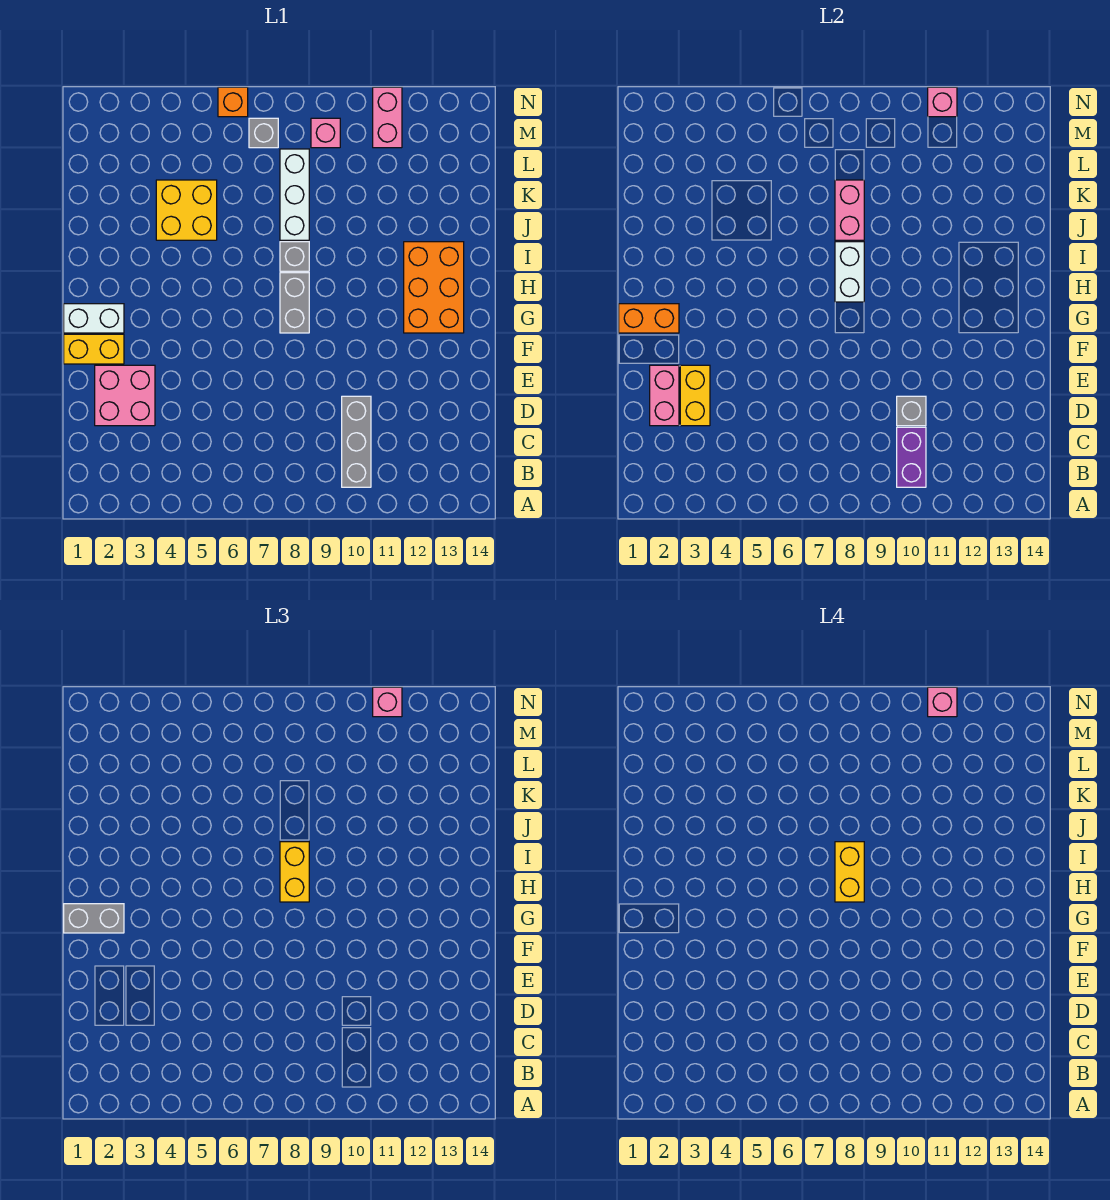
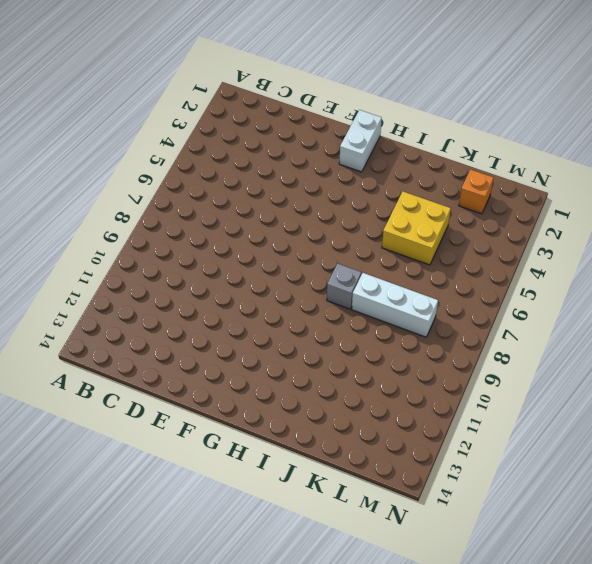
orange brick L2 level 1 -> orange brick N6 level 1
none -> grey brick B10:D10 level 1
none -> pink brick D2:E3 level 1
none -> yellow brick F1:F2 level 1

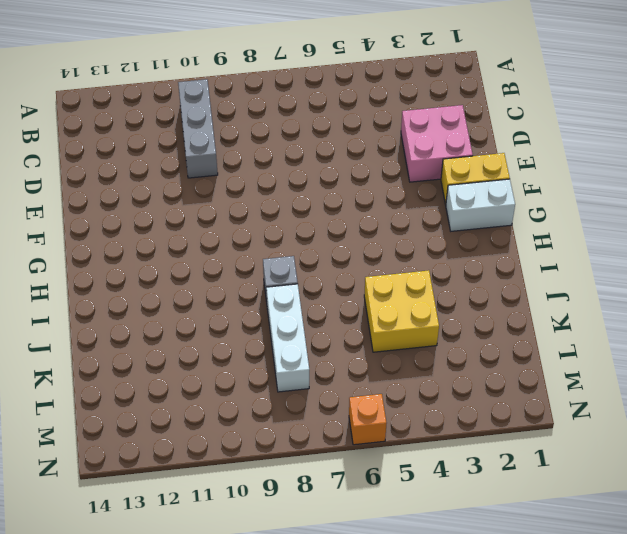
none -> grey brick G8:H8 level 1
none -> orange brick G12:I13 level 1
none -> grey brick M7 level 1

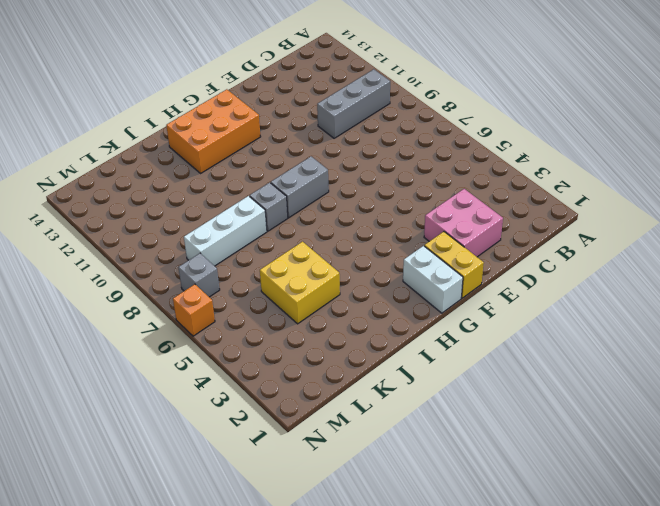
none -> pink brick M9 level 1
none -> pink brick M11:N11 level 1
none -> purple brick B10:C10 level 2

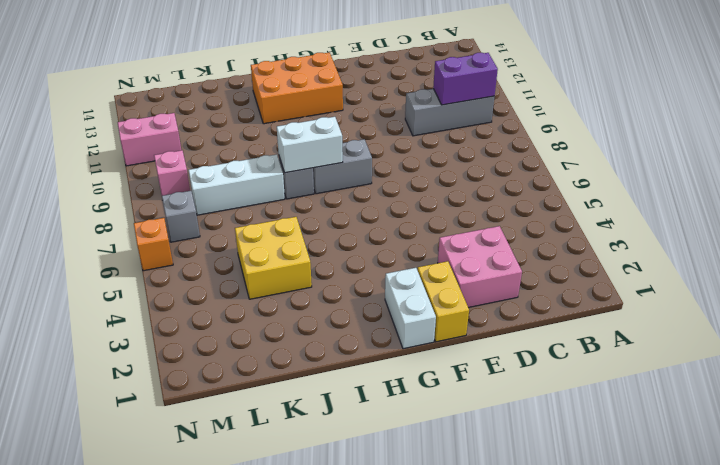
none -> pink brick D2:E2 level 2
none -> yellow brick D3:E3 level 2
none -> grey brick D10 level 2

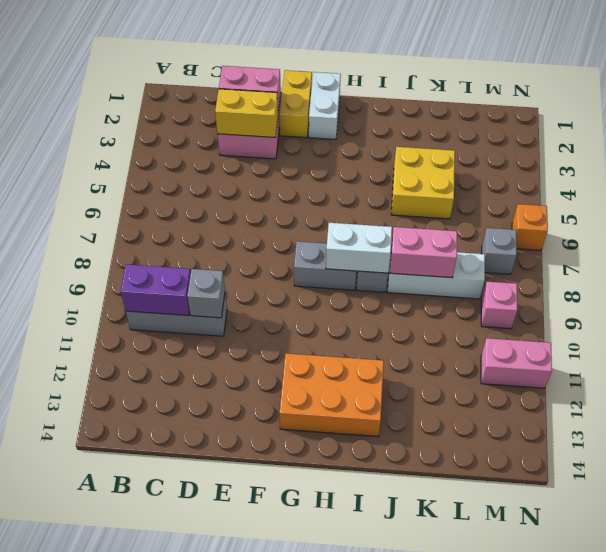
none -> orange brick G1:G2 level 2
none -> pink brick N11 level 2
none -> grey brick G1:G2 level 3

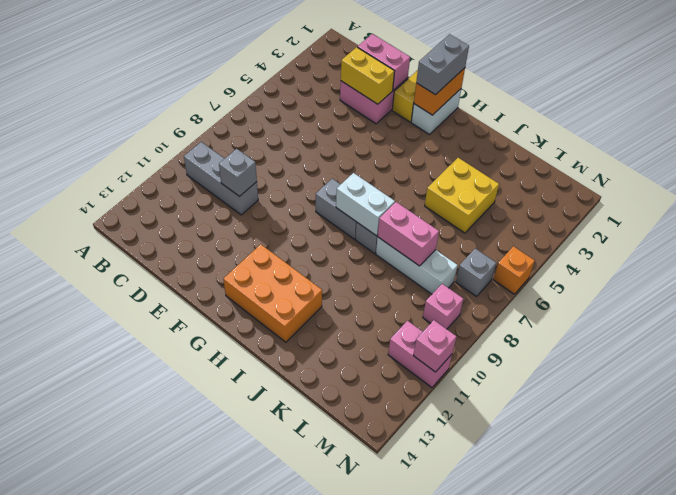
none -> purple brick B10:C10 level 2
none -> yellow brick H8:I8 level 3
none -> pink brick N11 level 3

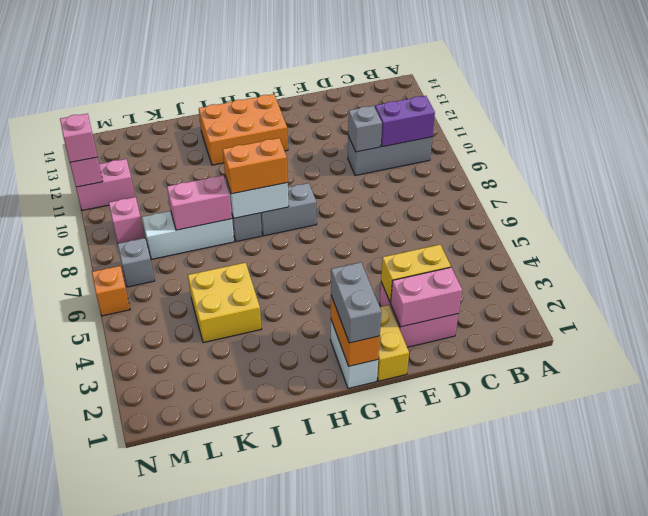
orange brick H8:I8 level 3 -> yellow brick H8:I8 level 3
none -> yellow brick H8:I8 level 4
none -> pink brick N11 level 4

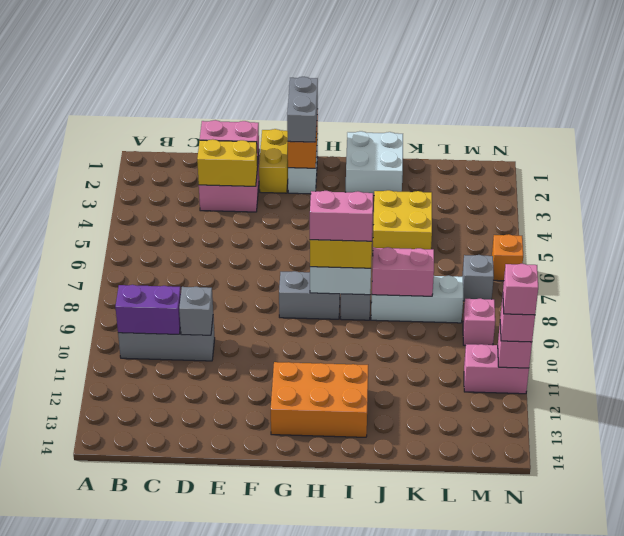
pink brick H8:I8 level 4 -> yellow brick H8:I8 level 4
white brick I1:J2 level 1 -> none

